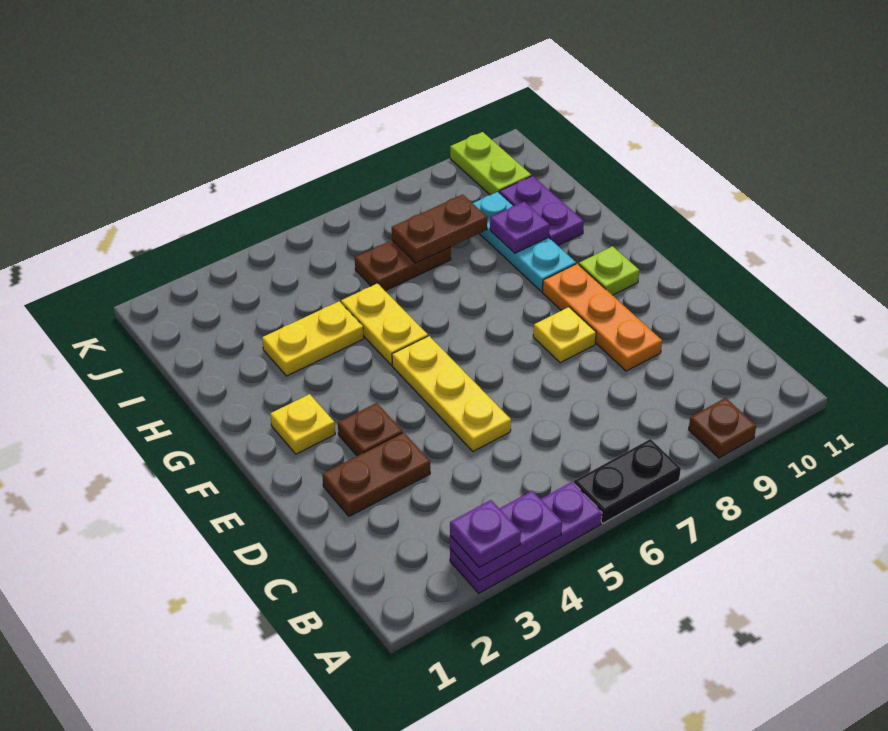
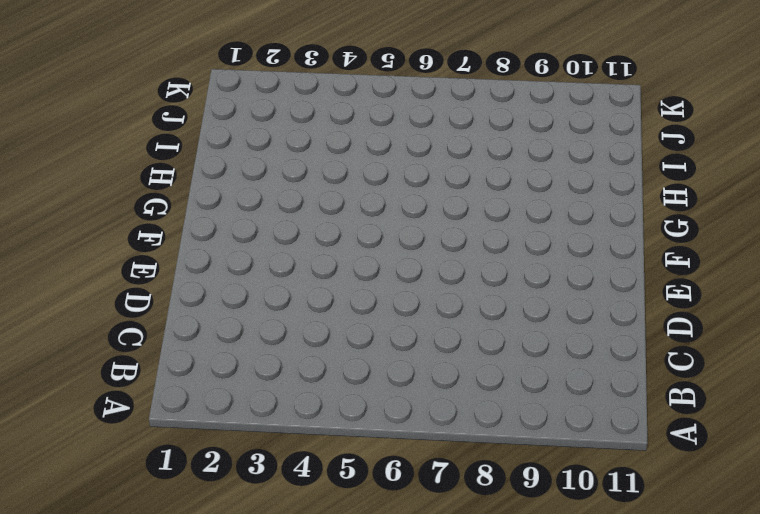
none -> purple plate A3:A5 level 1
none -> black plate A6:A7 level 1
none -> brown plate A9 level 1

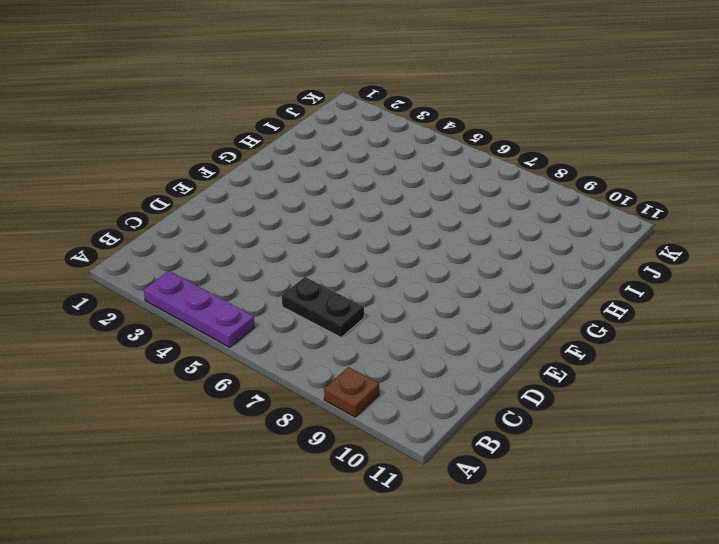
black plate C6:C7 level 1 -> black plate A6:A7 level 1
none -> brown plate D2:D3 level 1
none -> yellow plate D5:F5 level 1
none -> orange plate D9:F9 level 1

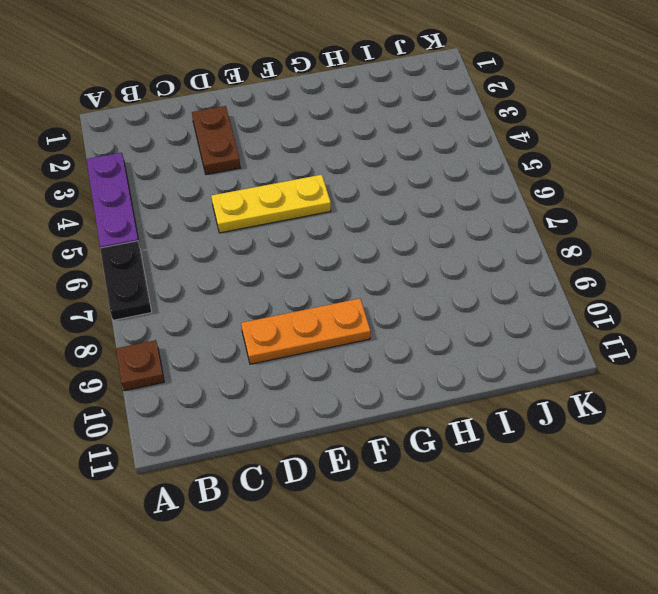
none -> brown plate E3 level 1
none -> yellow plate E8 level 1
none -> yellow plate F2 level 1

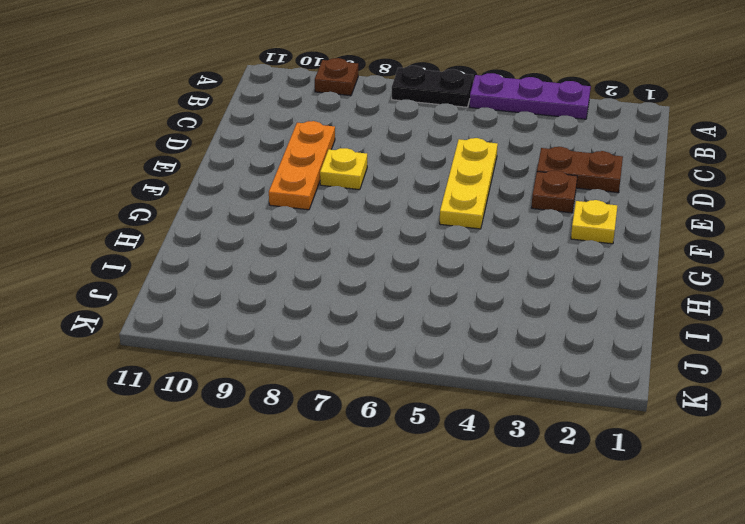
none -> lime plate F10 level 1
none -> yellow plate G5:H5 level 1
none -> cyan plate G9:I9 level 1

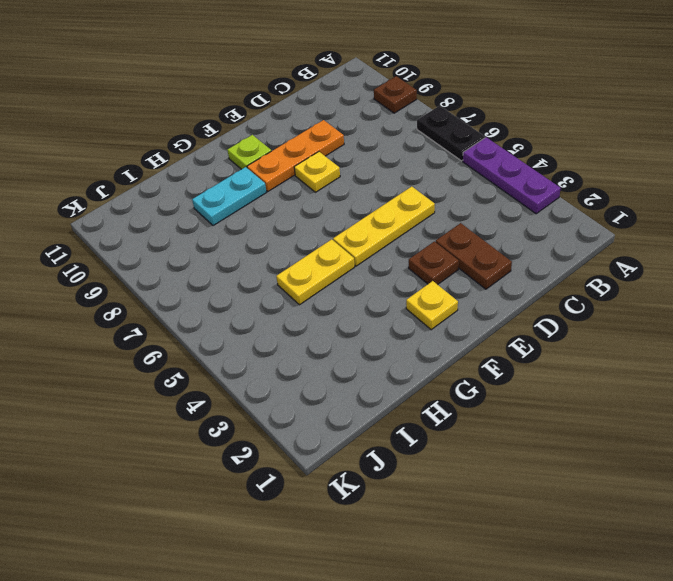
cyan plate G9:H9 level 1 -> cyan plate G9:I9 level 1
none -> yellow plate H3:H4 level 1
none -> purple plate H10:I10 level 1
none -> brown plate I6:I7 level 1

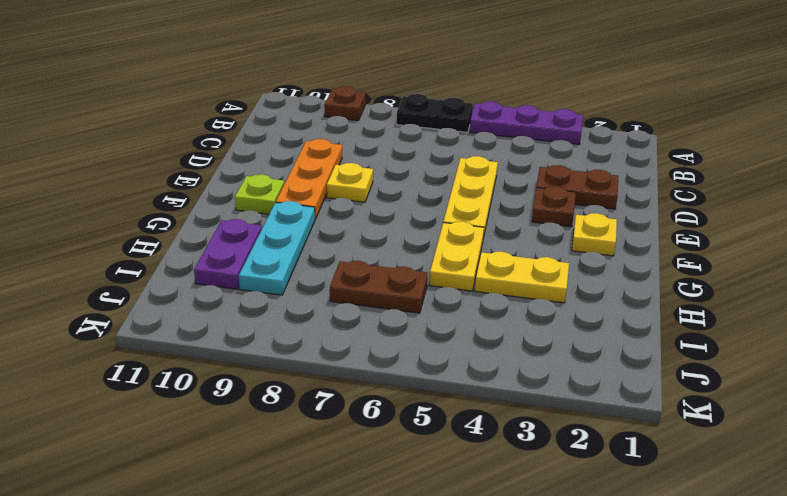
none -> lime plate J10:K10 level 1
none -> purple plate A3:A4 level 2
none -> purple plate H9 level 2

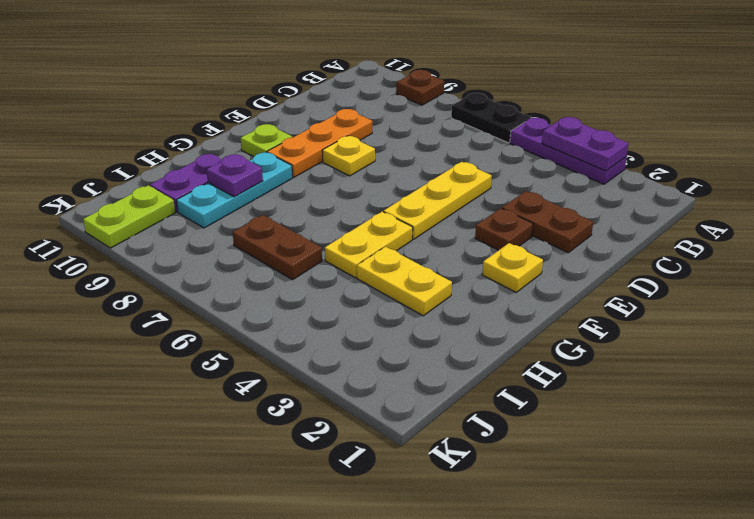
none -> brown plate I7:I8 level 2
none -> purple plate A3 level 3

